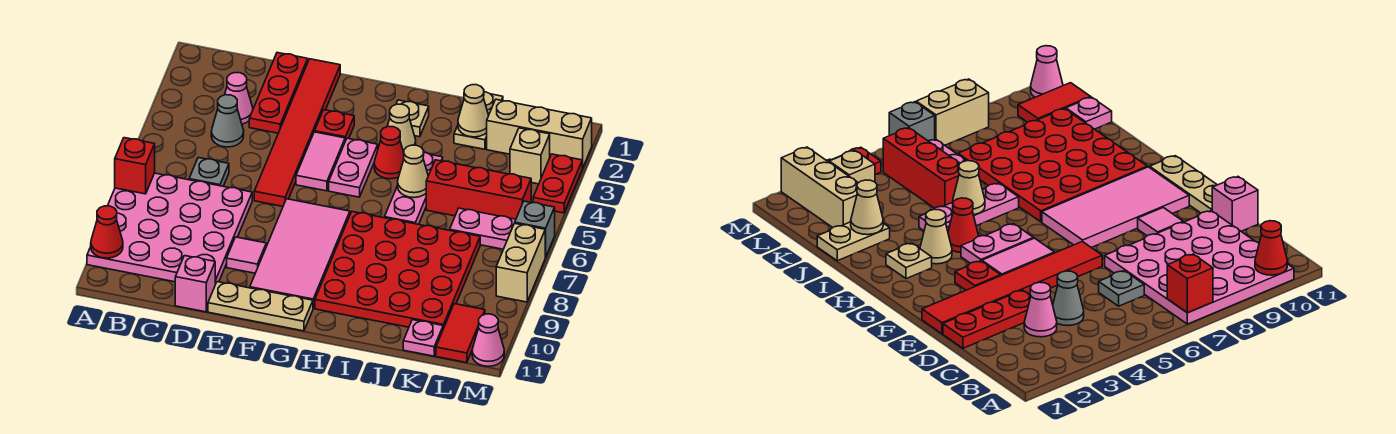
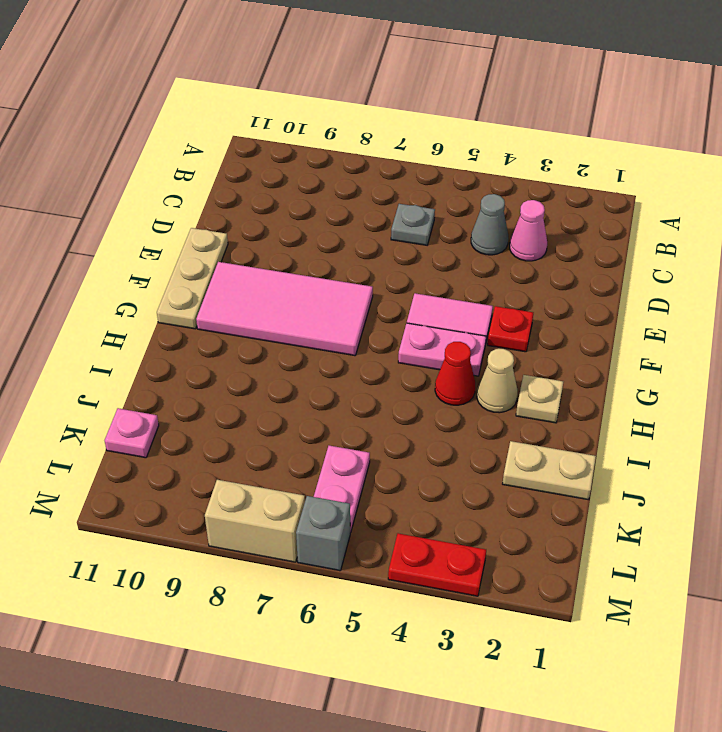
none -> pink plate A7:D10 level 1
none -> red plate D1:D3 level 1
none -> pink brick D11 level 1
none -> red tile E1:E6 level 1

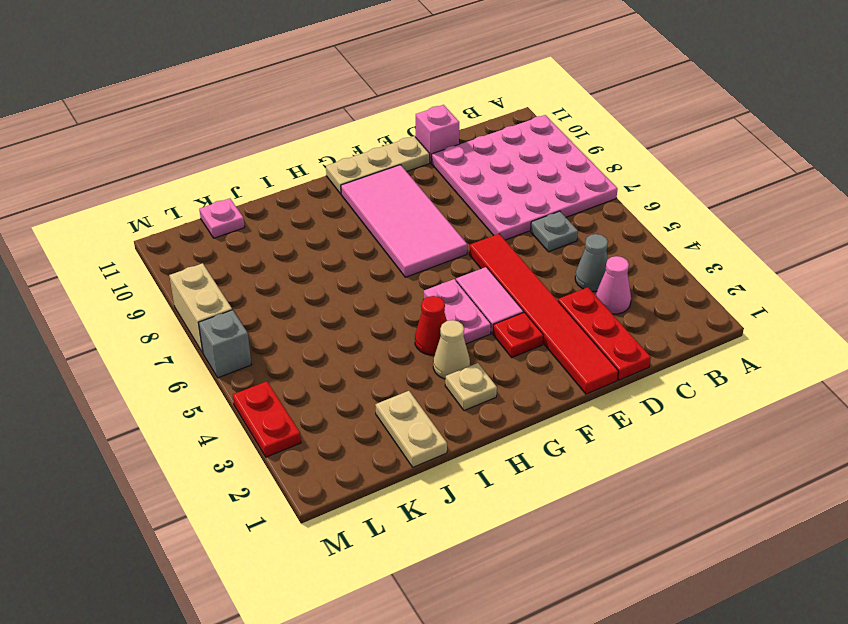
none -> pink tile E9 level 1
none -> red plate H7:K10 level 1
none -> pink plate I4:I6 level 1
none -> red brick J5:L5 level 1

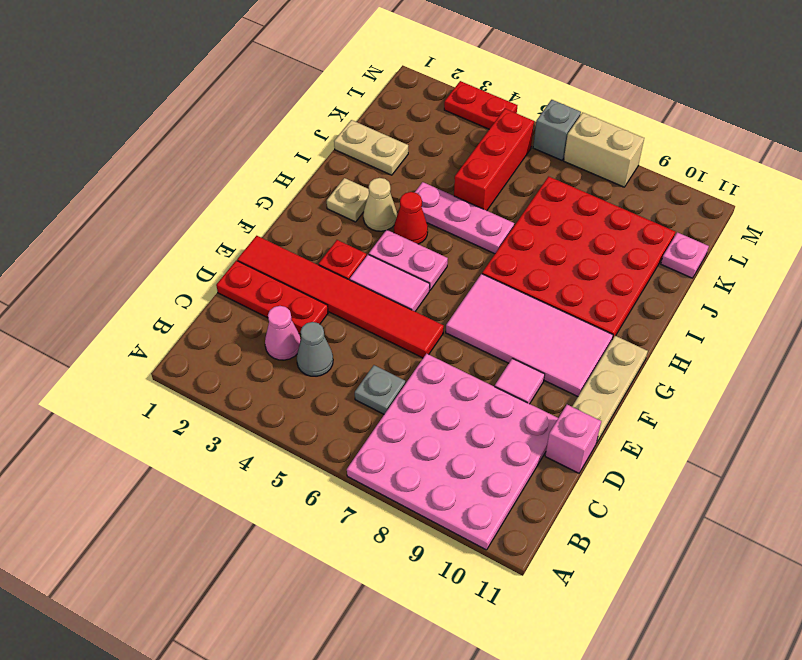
none -> tan brick K2:M2 level 1
none -> pink plate K6:L6 level 1
none -> tan brick L3 level 1
none -> red tile L10:L11 level 1

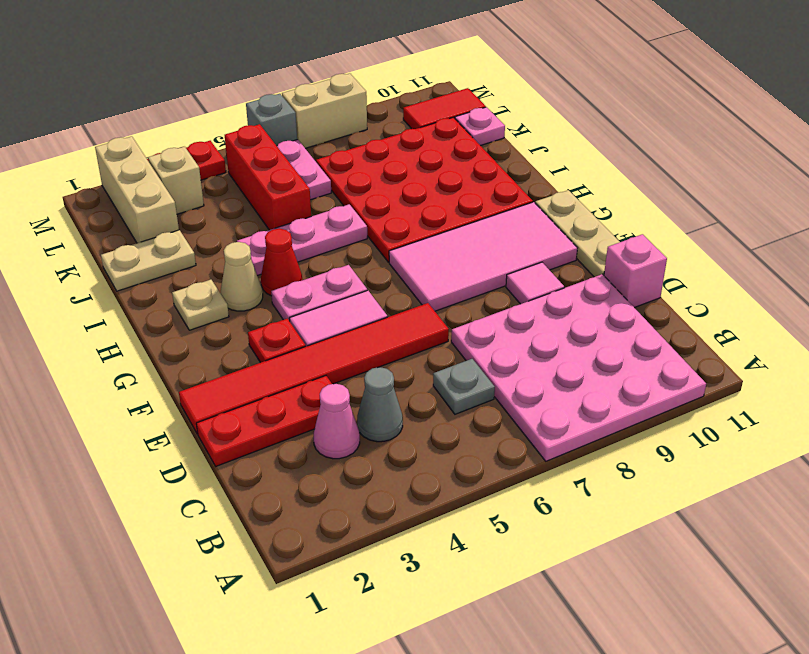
none -> pink cone M11 level 1
none -> red brick A7 level 2
none -> red cone A10 level 2
none -> tan cone I5 level 2

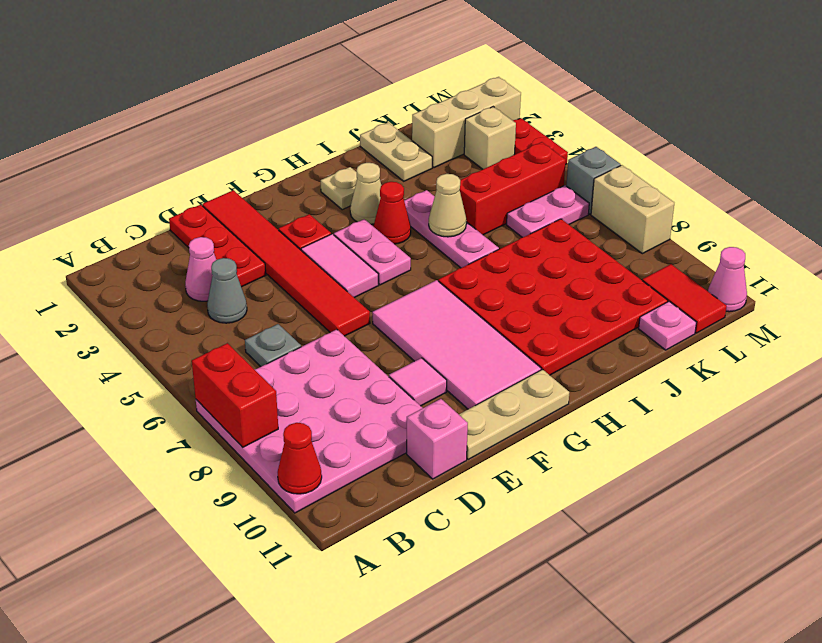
red brick A7:A8 level 2 -> red brick A7 level 2
none -> tan cone J2 level 2

